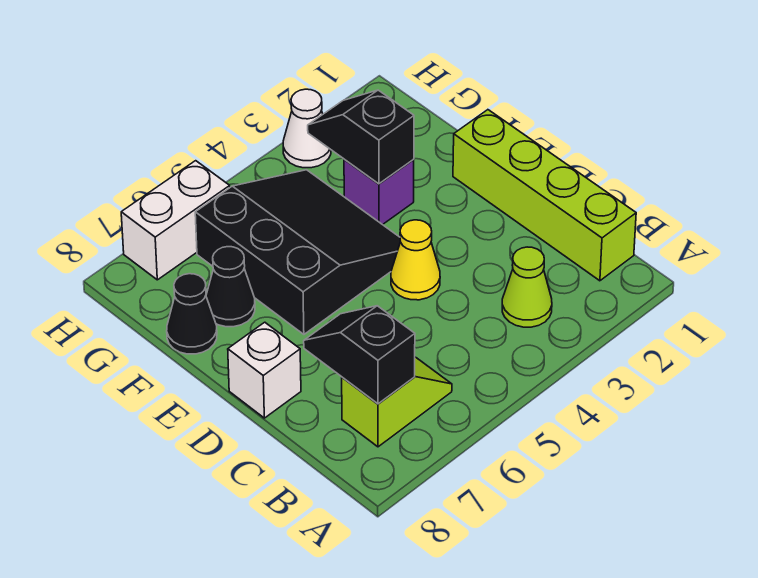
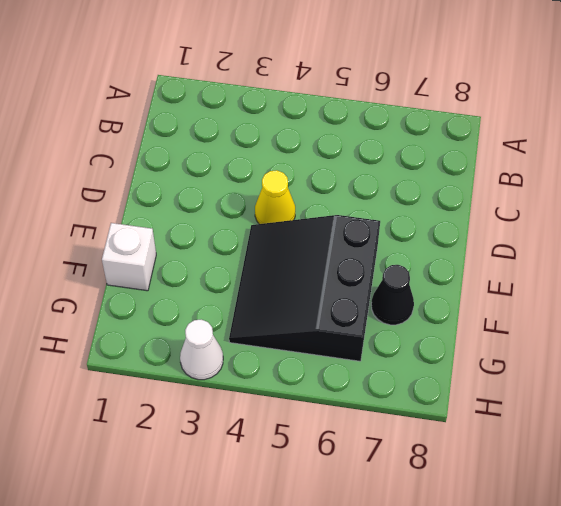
white brick F1 level 1 -> white brick D8 level 1
none -> lime brick B1:E1 level 1
none -> lime cone B3 level 1
none -> lime slope B6:B7 level 1 top 7

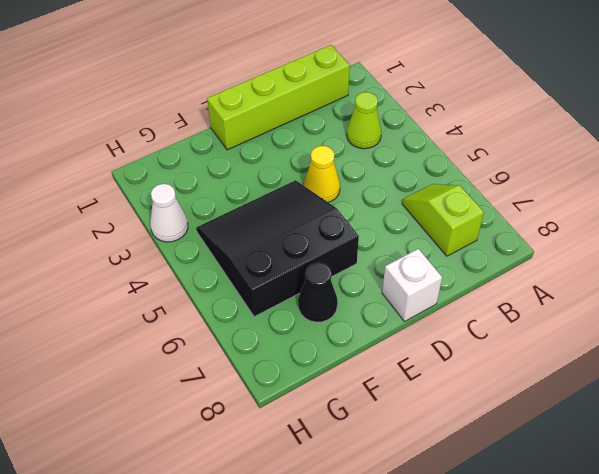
none -> purple brick F3 level 1
none -> black cone F8 level 1
none -> white brick H6:H7 level 1

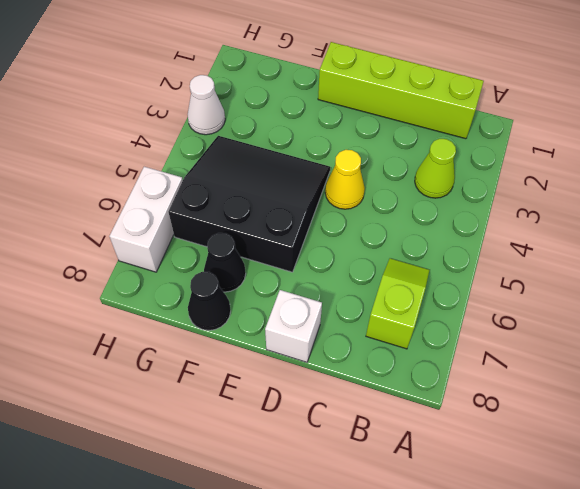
none -> purple brick F3 level 1
none -> black slope B7:C7 level 2 top B
none -> black slope F3:G3 level 2 top F

